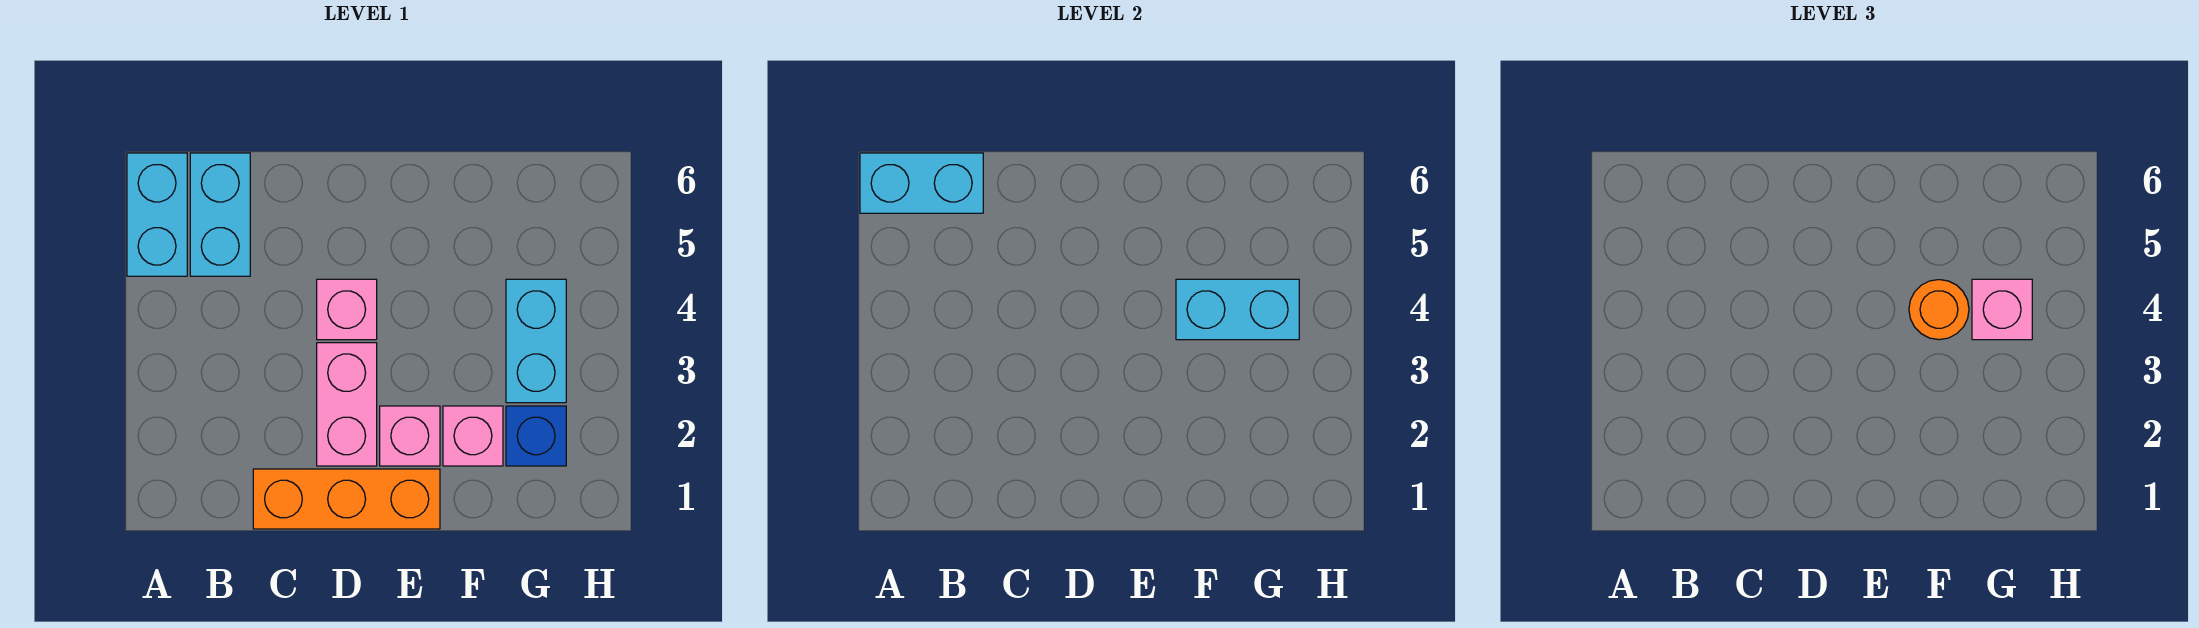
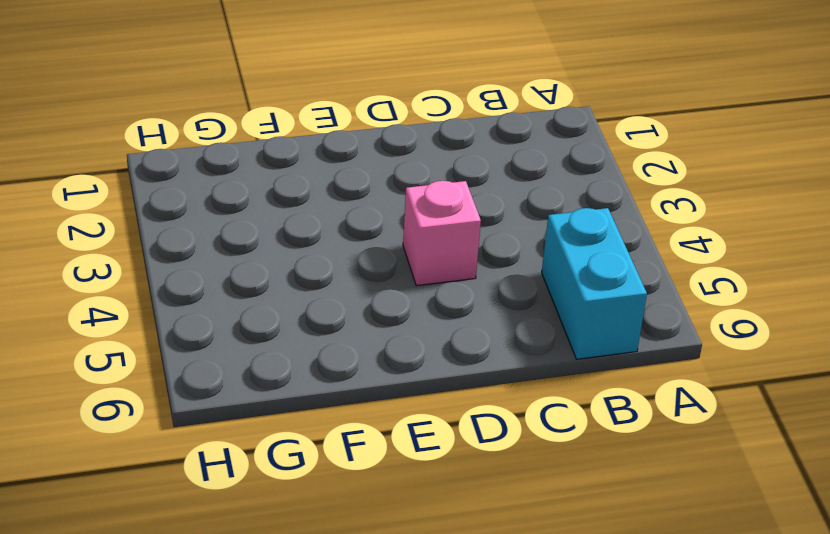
none -> cyan brick A5:A6 level 1
none -> orange brick C1:E1 level 1
none -> pink brick D2:D3 level 1

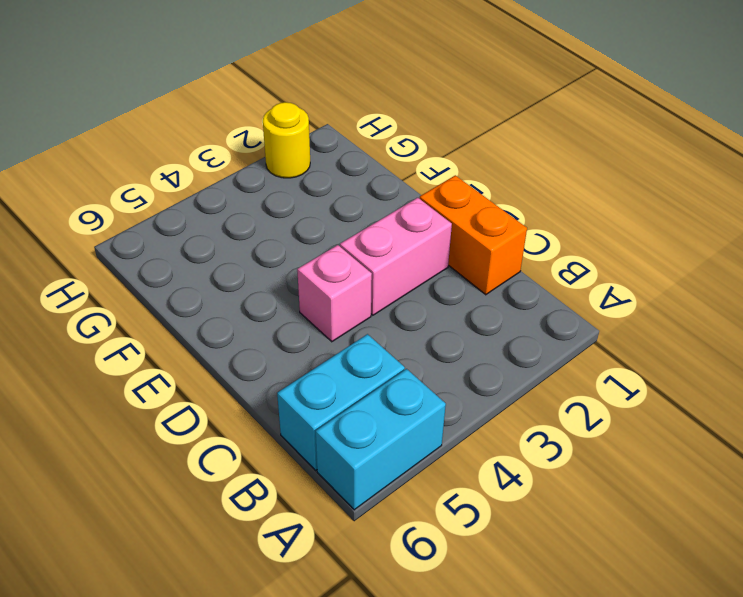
orange brick C1:D1 level 1 -> orange brick C1:E1 level 1
yellow round brick H2 level 1 -> none
none -> pink brick E2 level 1
none -> pink brick F2 level 1
none -> blue brick G2 level 1

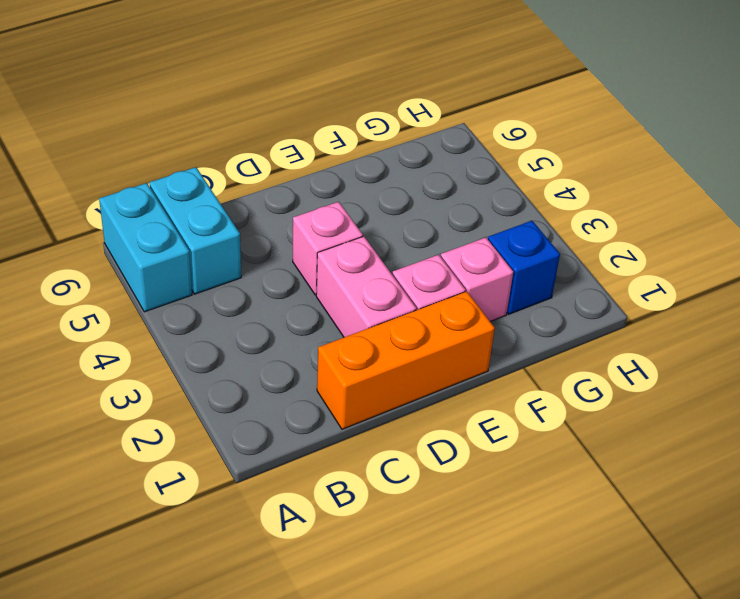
none -> cyan brick G3:G4 level 1
none -> cyan brick A6:B6 level 2
none -> cyan brick F4:G4 level 2

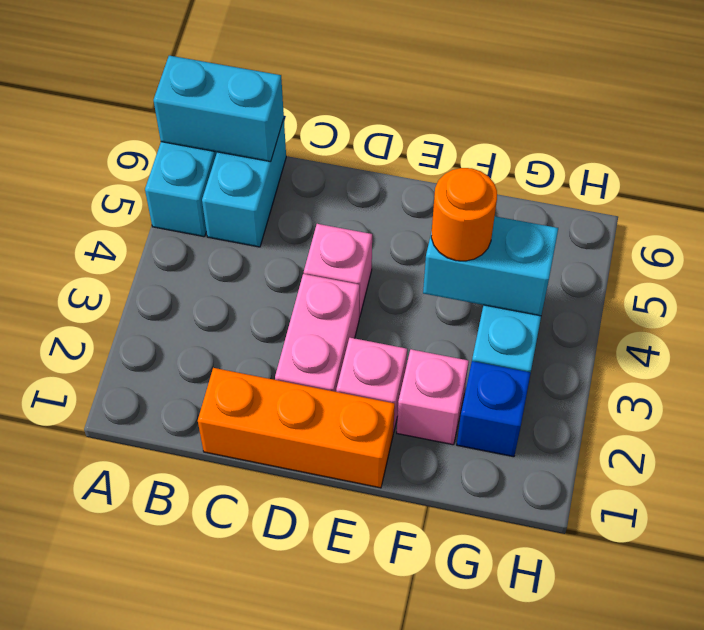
none -> pink brick G4 level 3

